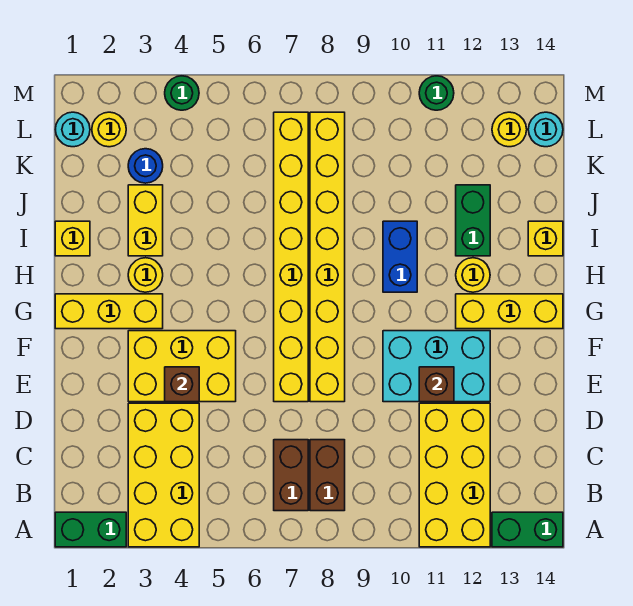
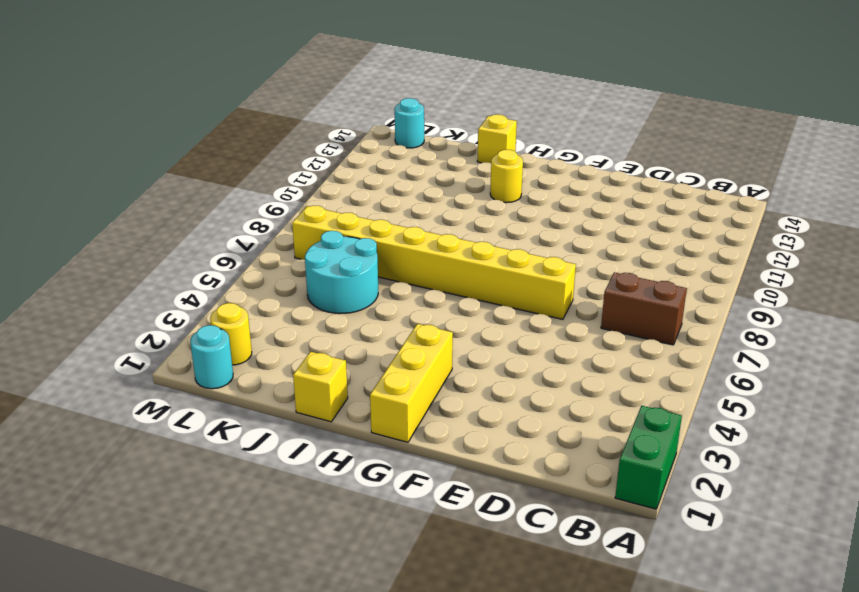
cyan round brick J5:K6 level 1 -> none
none -> yellow brick A3:D4 level 1
none -> yellow brick A11:D12 level 1
none -> green brick A13:A14 level 1

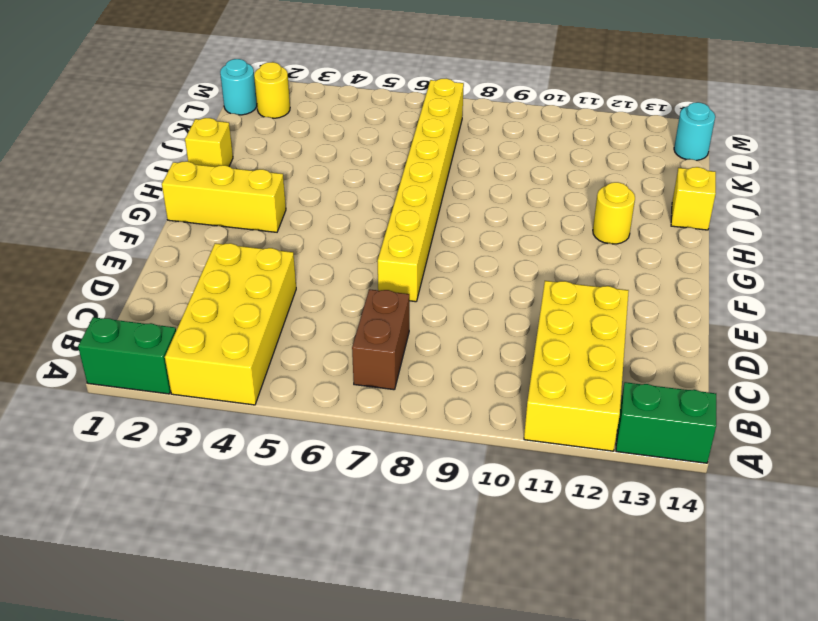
none -> brown brick B8:C8 level 1
none -> yellow brick E3:F5 level 1
none -> yellow brick E8:L8 level 1

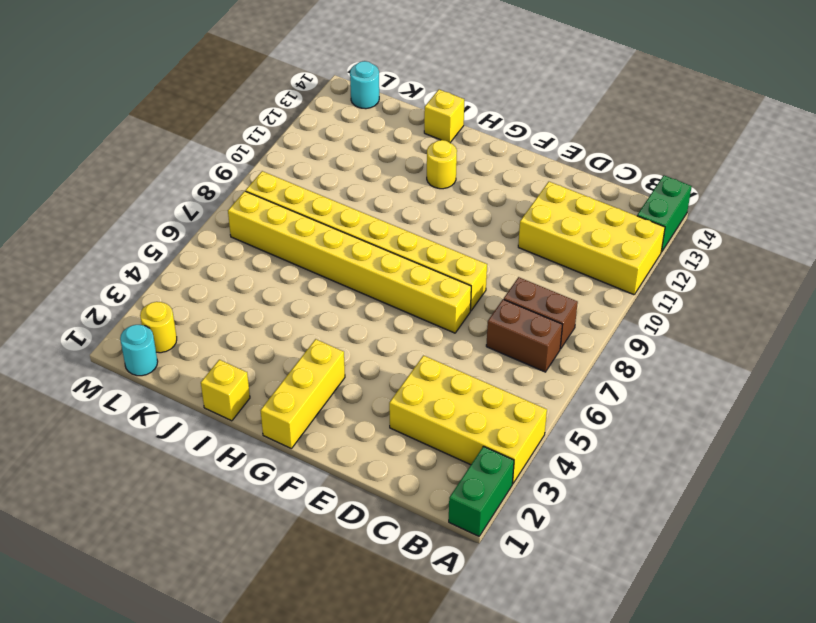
none -> yellow brick E3:F5 level 1
none -> cyan brick E10:F12 level 1
none -> yellow brick G12:G14 level 1

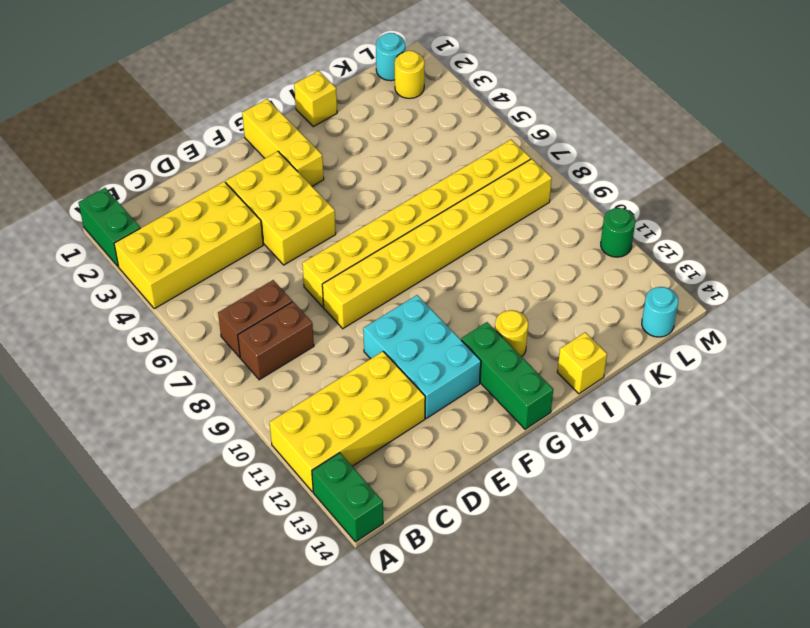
green brick G12:G14 level 1 -> yellow brick G12:G14 level 1
none -> yellow round brick H3 level 1
none -> blue brick H10:I10 level 1
none -> yellow brick I3:J3 level 1

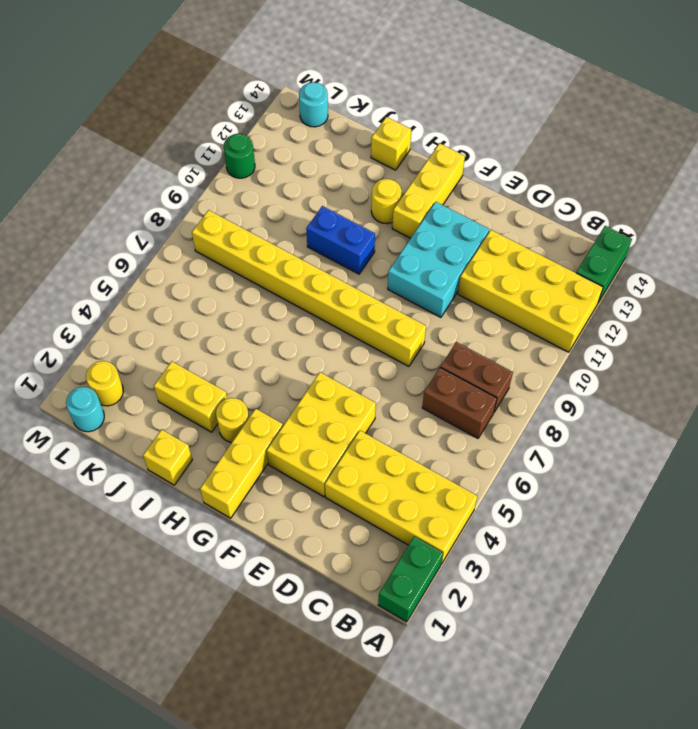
none -> yellow brick E7:L7 level 1
none -> green brick I12:J12 level 1
none -> blue round brick K3 level 1

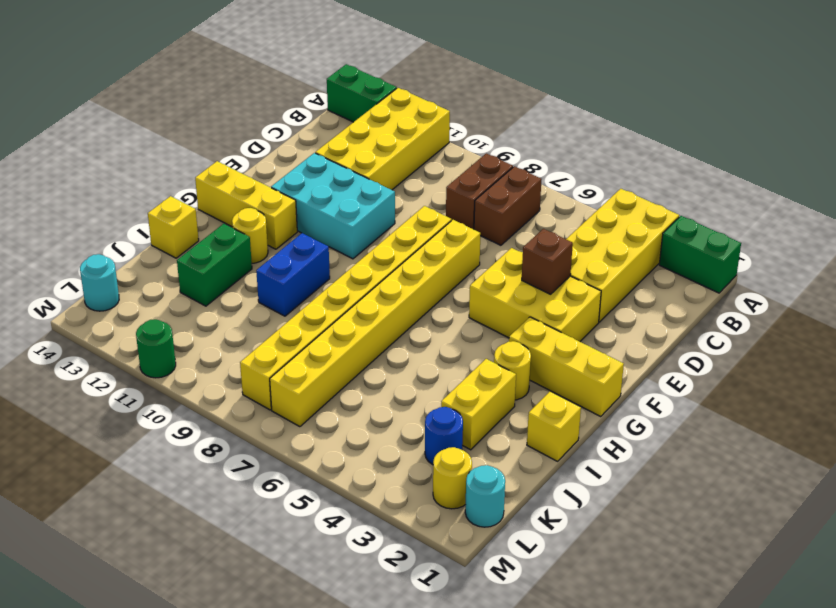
none -> yellow round brick L13 level 1
none -> green round brick M4 level 1
none -> brown brick E11 level 2

